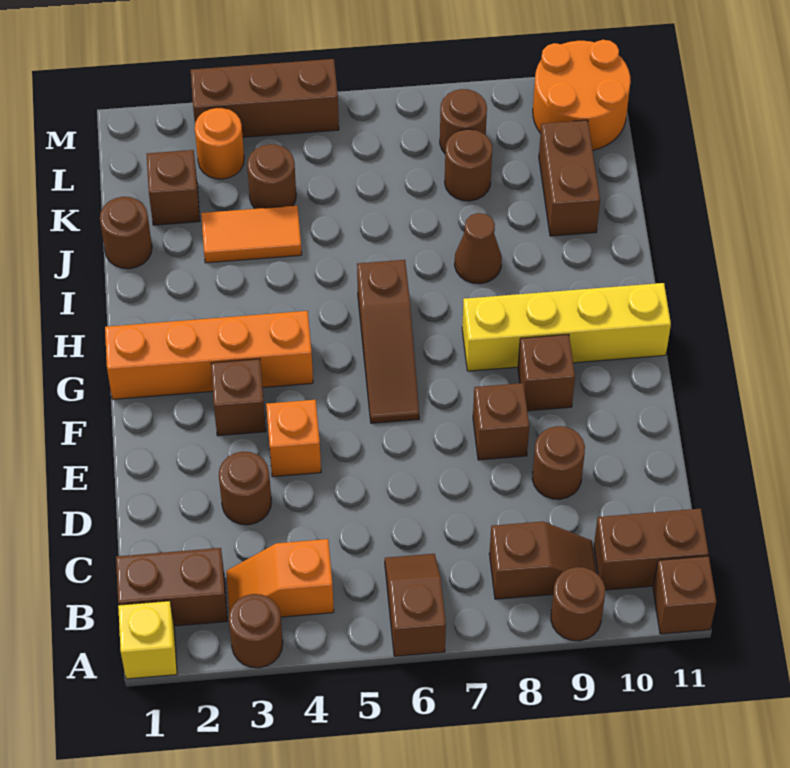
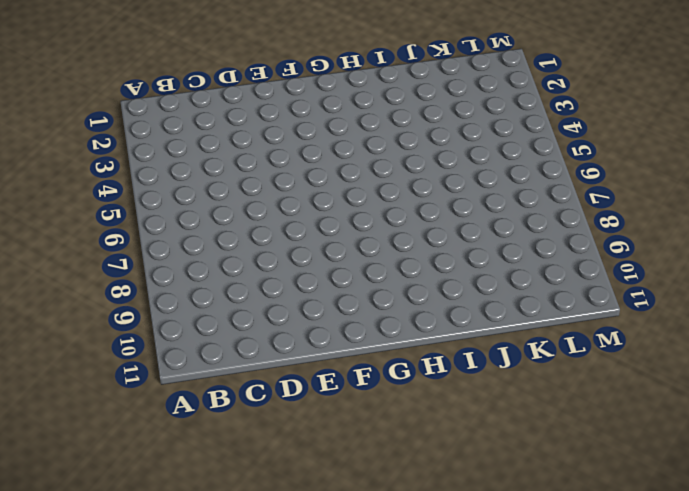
none -> yellow brick A1 level 1
none -> brown round brick A3 level 1
none -> brown slope A6:B6 level 1 top A

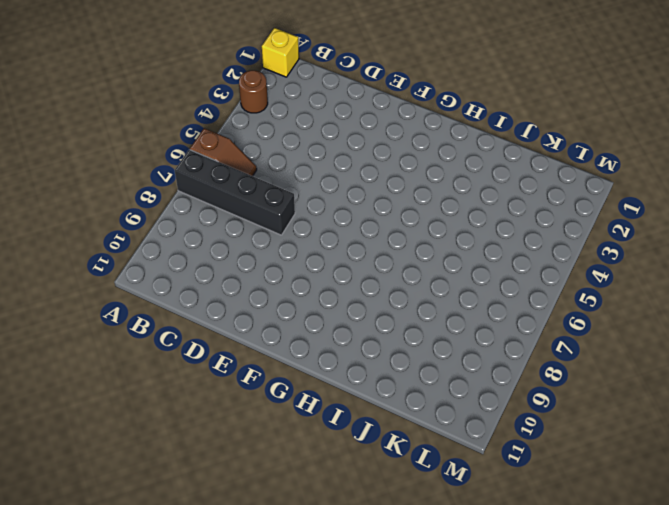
black brick A7:D7 level 1 -> none
none -> brown round brick A9 level 1
none -> brown brick A11 level 1
none -> brown brick B1:B2 level 1

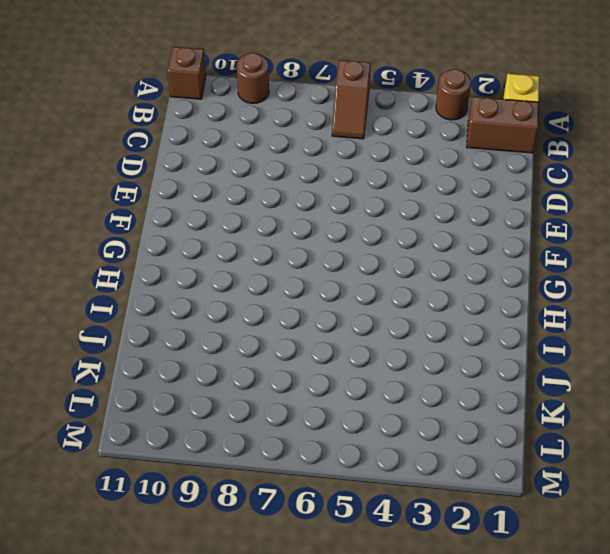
none -> orange slope B3:B4 level 1 top 4
none -> brown slope B8:B9 level 1 top 8
none -> brown brick B10:B11 level 1

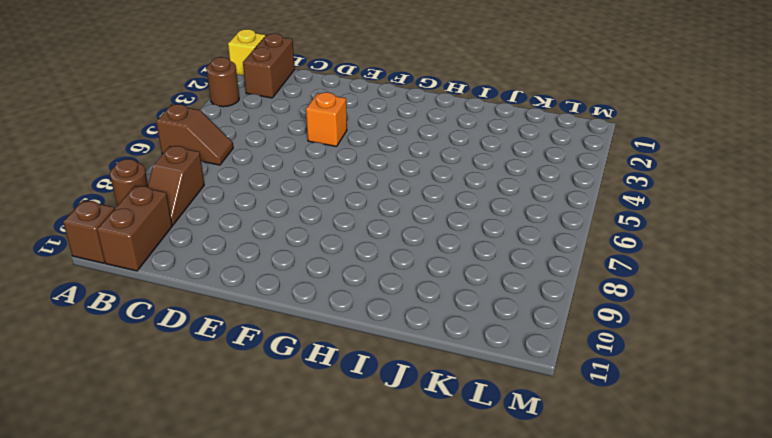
none -> orange slope B3:B4 level 1 top 4
none -> brown round brick D3 level 1
none -> brown round brick D9 level 1

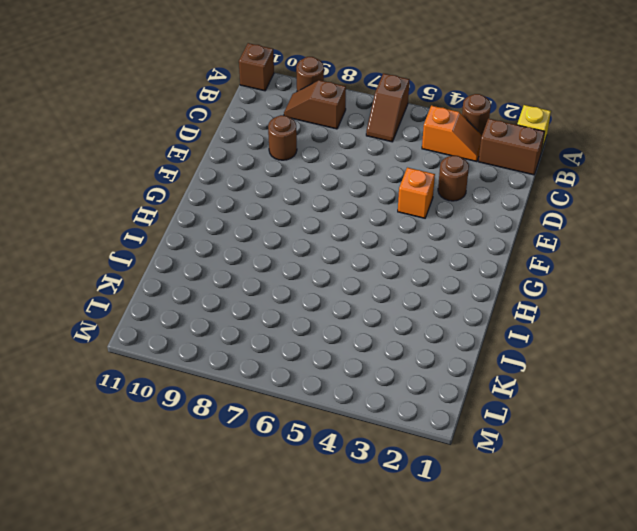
none -> brown brick B10:B11 level 1
none -> brown brick E8 level 1
none -> brown brick F3 level 1

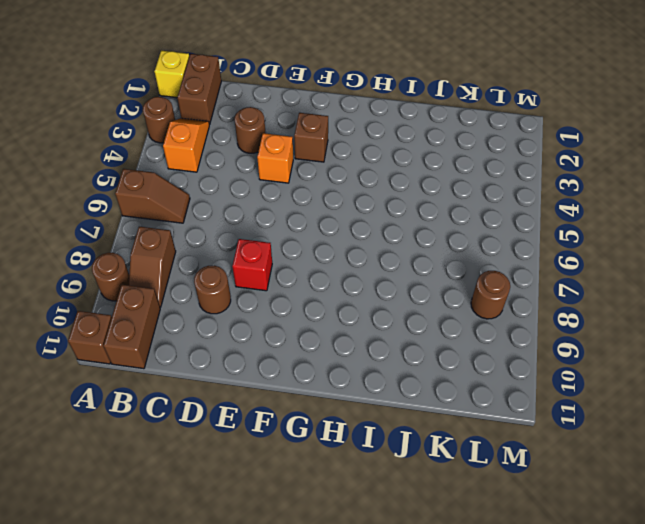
red brick E8 level 1 -> brown brick E8 level 1
none -> brown slope F6:H6 level 1 top H
none -> brown brick F9 level 1
none -> orange brick G1:G4 level 1

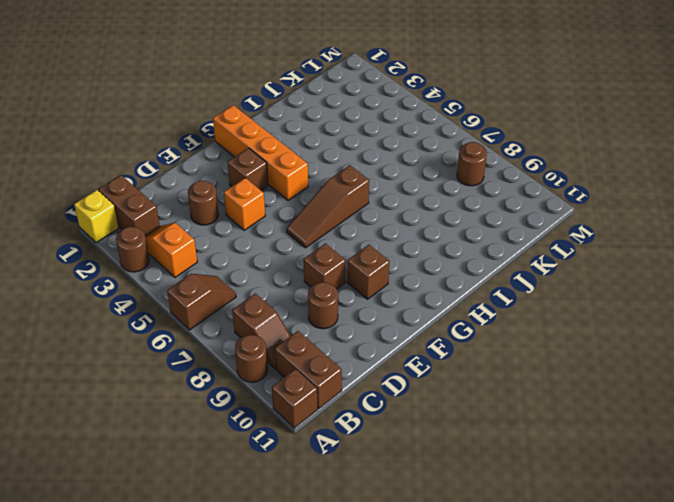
none -> yellow brick G8:G11 level 1
none -> brown cone I8 level 1
none -> brown round brick J1 level 1

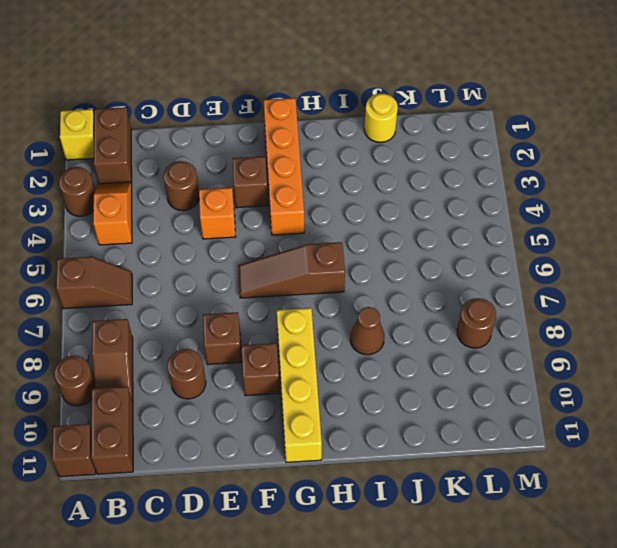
yellow round brick J1 level 1 -> brown round brick J1 level 1
none -> orange tile J3:J4 level 1
none -> brown brick J10:K10 level 1
none -> brown brick K2 level 1

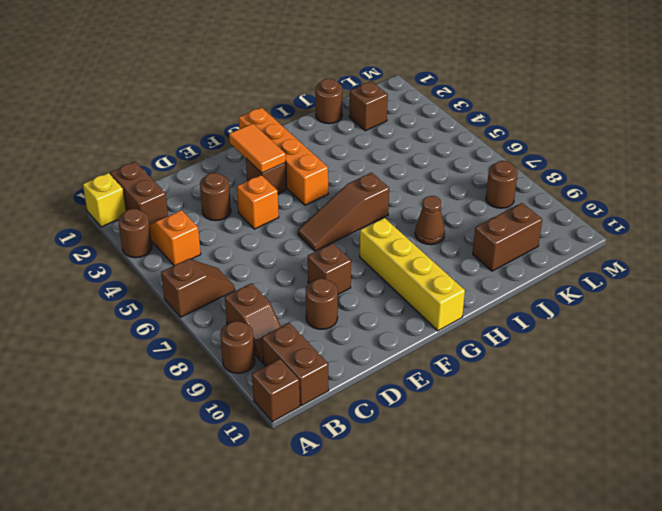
orange tile F2:F3 level 2 -> orange tile J3:J4 level 1
none -> brown brick F9 level 1
none -> brown round brick K4 level 1
none -> brown round brick K8 level 1

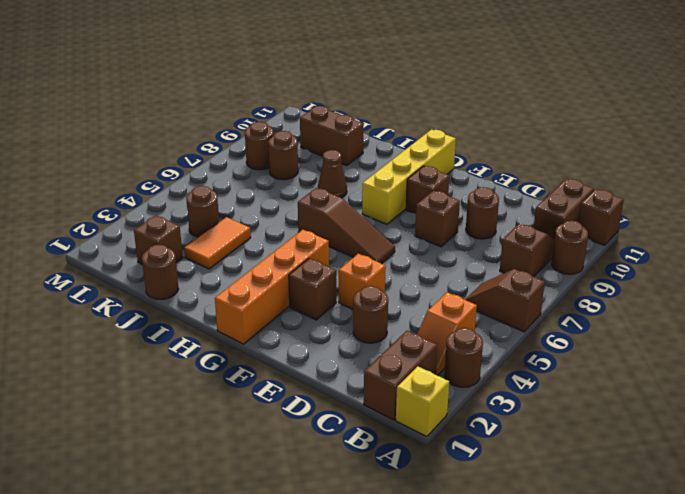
none -> orange round brick L3 level 1
none -> orange round brick L10:M11 level 1
none -> brown brick M3:M5 level 1

